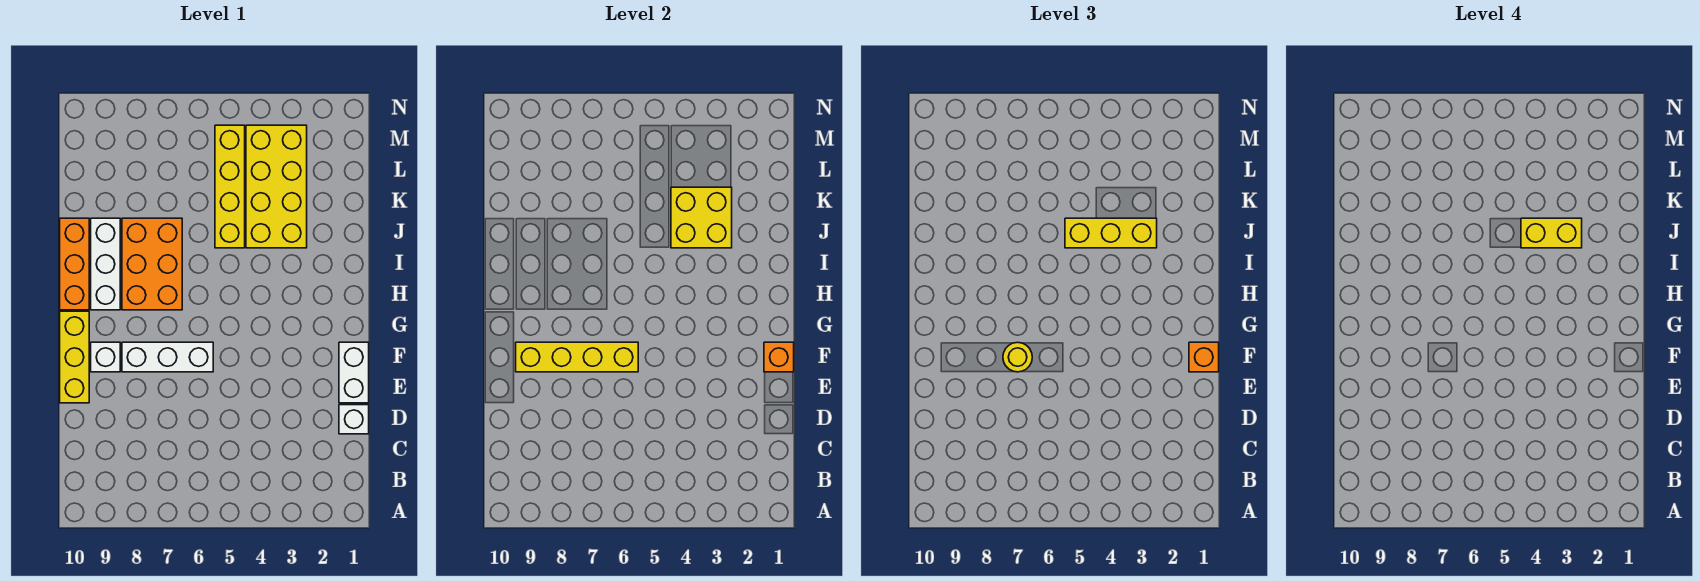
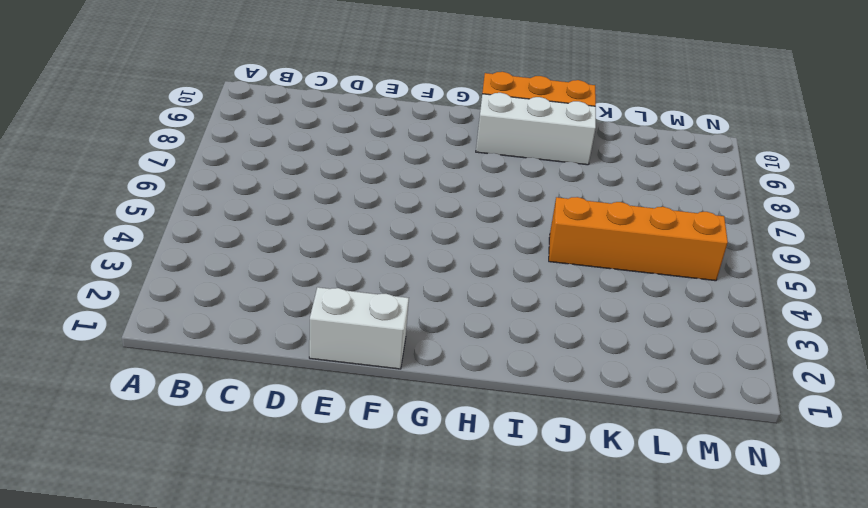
orange brick J5:M5 level 1 -> yellow brick J5:M5 level 1
none -> white brick D1 level 1
none -> yellow brick E10:G10 level 1
none -> white brick F6:F8 level 1

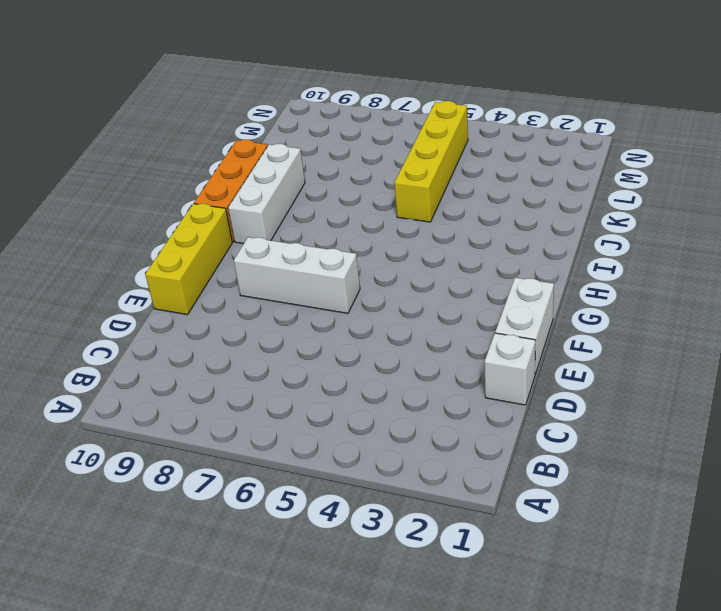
none -> white brick F9 level 1
none -> orange brick H7:J8 level 1
none -> yellow brick J3:M4 level 1

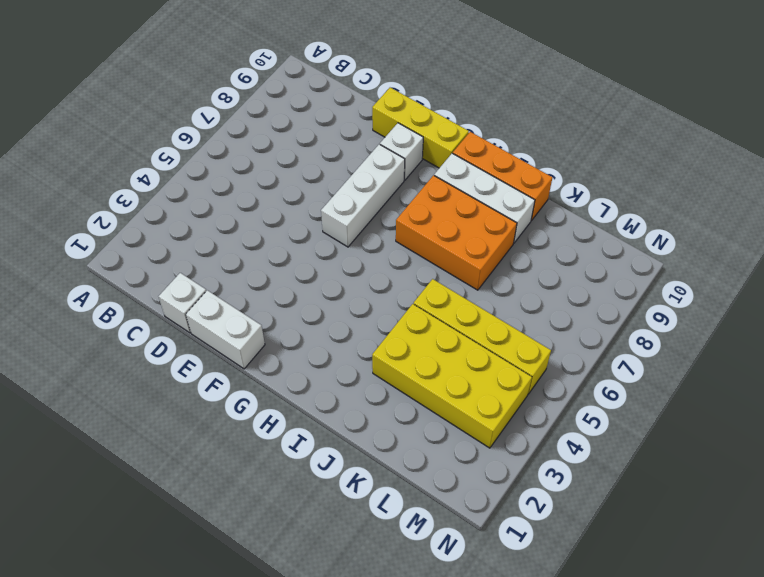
none -> orange brick F1 level 2
none -> yellow brick F6:F9 level 2
none -> yellow brick J3:K4 level 2

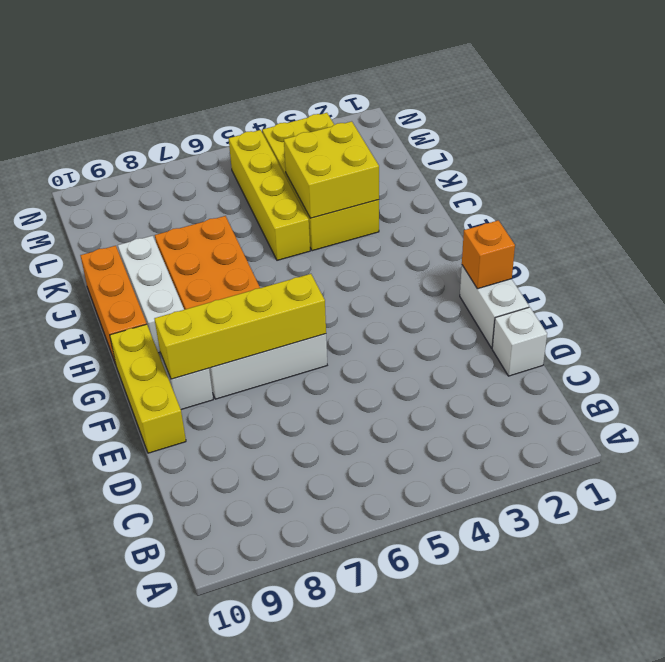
none -> orange brick F1 level 3
none -> yellow round brick F7 level 3
none -> yellow brick J3:J5 level 3

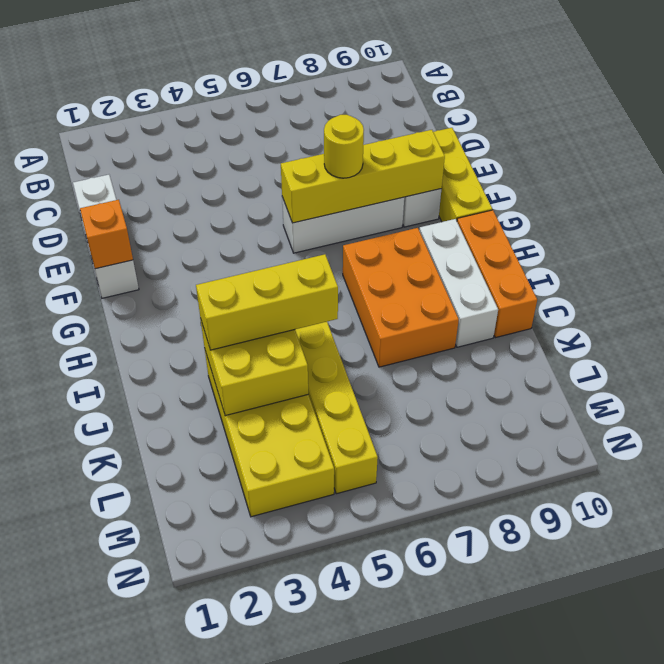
none -> orange brick F1 level 3
none -> yellow brick J3:J4 level 4

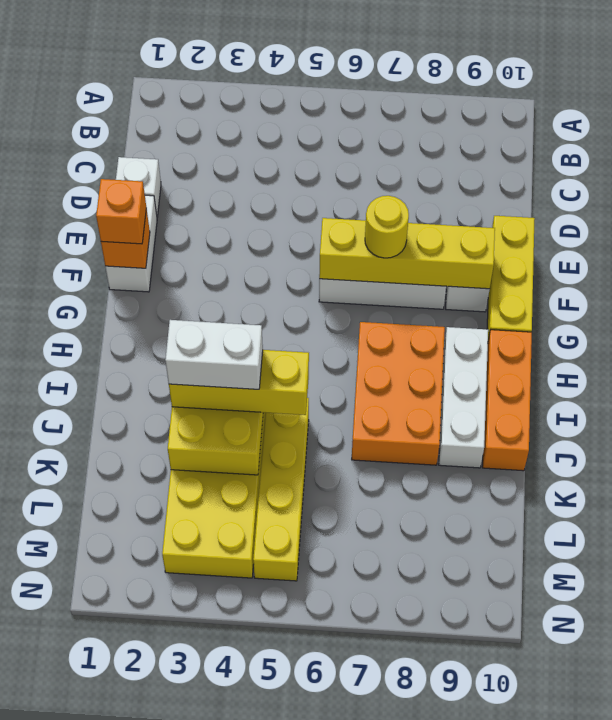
white brick J3:J4 level 4 -> yellow brick J3:J4 level 4

